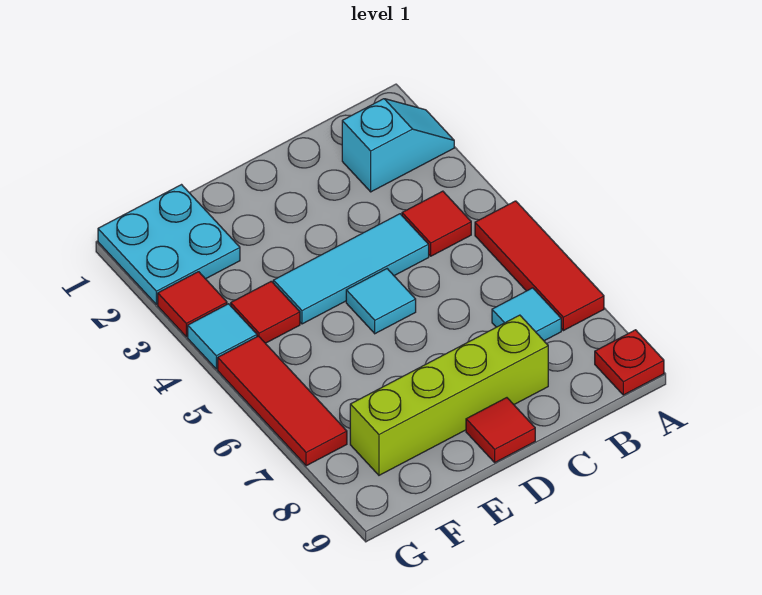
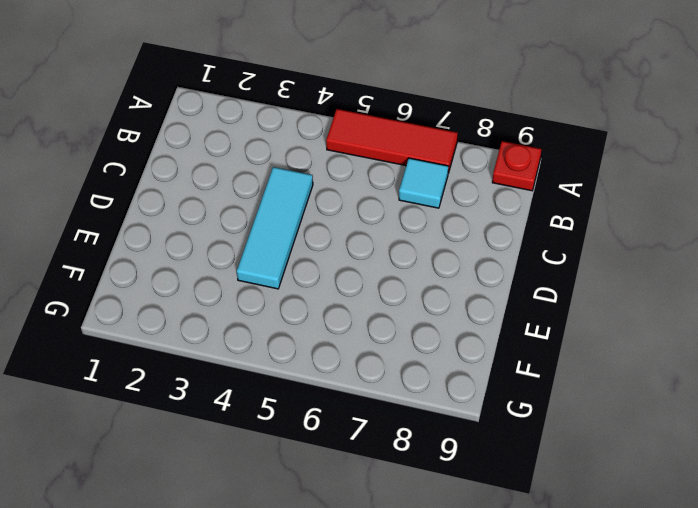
none -> cyan slope A2:B2 level 1 top B
none -> red tile B4 level 1
none -> lime brick C8:F8 level 1

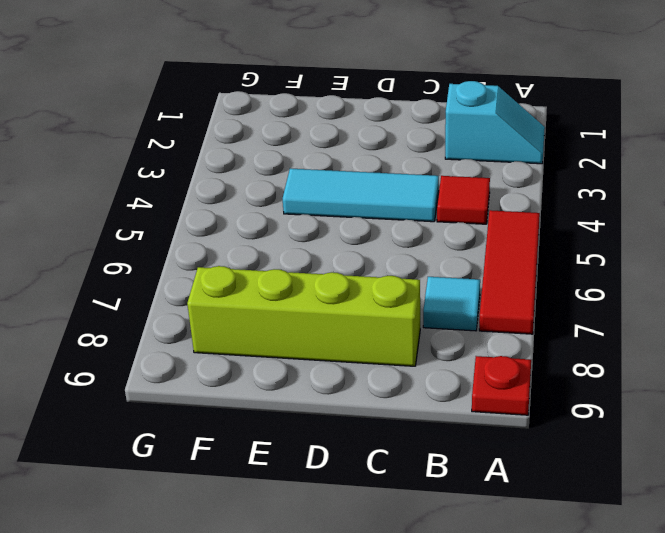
none -> cyan tile D5 level 1
none -> red tile D9 level 1
none -> cyan plate F1:G2 level 1

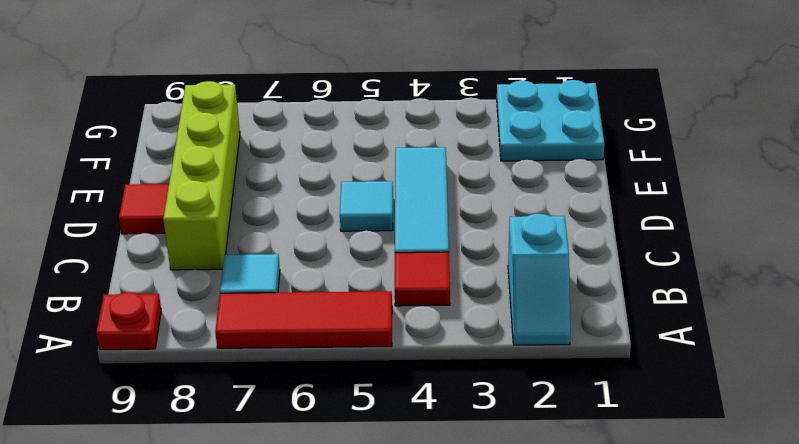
none -> red tile F4 level 1
none -> red tile G3 level 1
none -> cyan tile G4 level 1

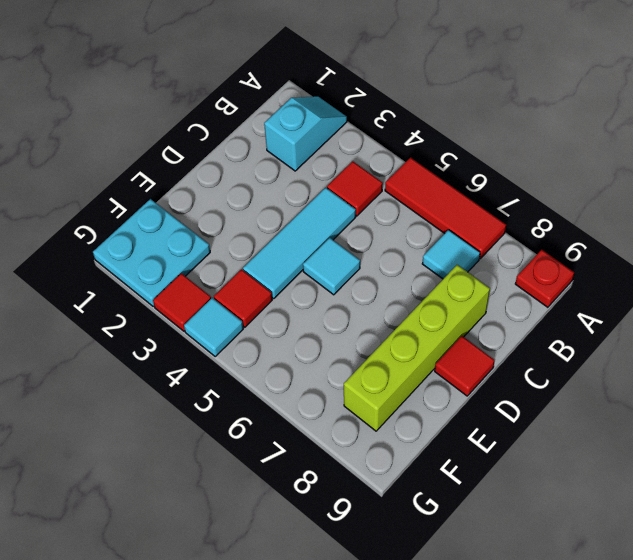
none -> red tile G5:G7 level 1

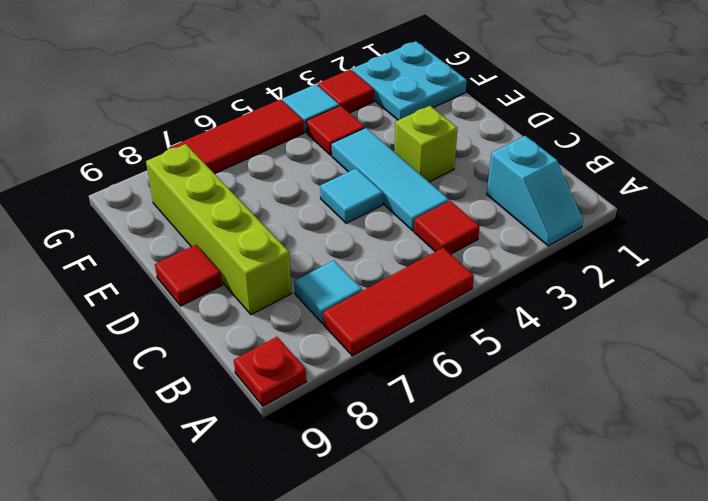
lime brick D3 level 1 -> none

